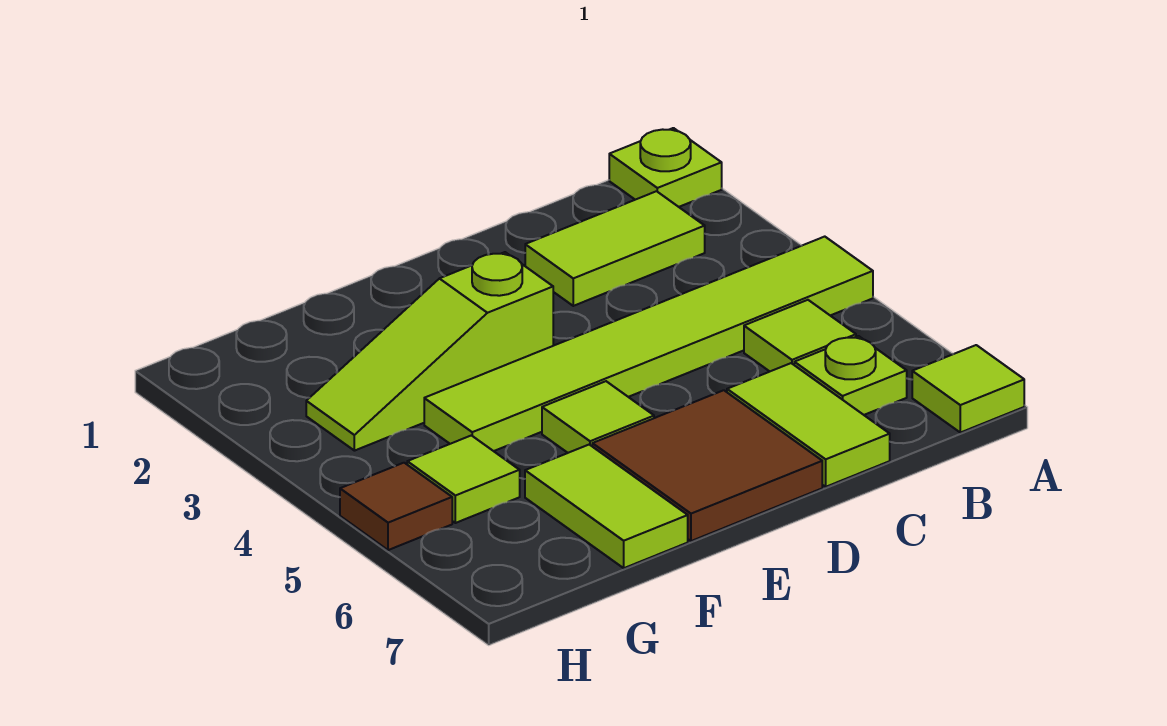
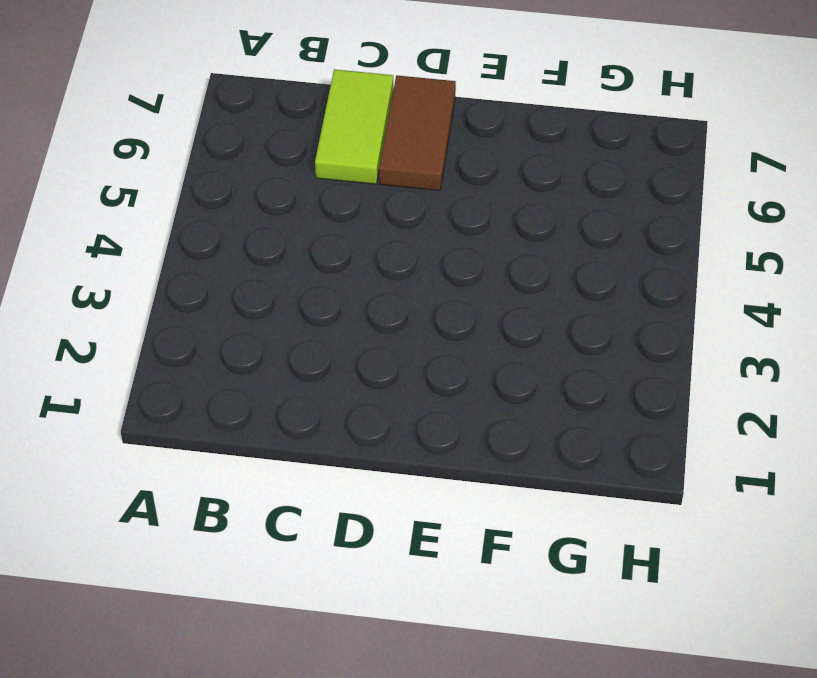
brown tile D6:D7 level 1 -> brown tile D6:E7 level 1
none -> lime plate A1 level 1
none -> lime tile A4:F4 level 1
none -> lime tile A7 level 1

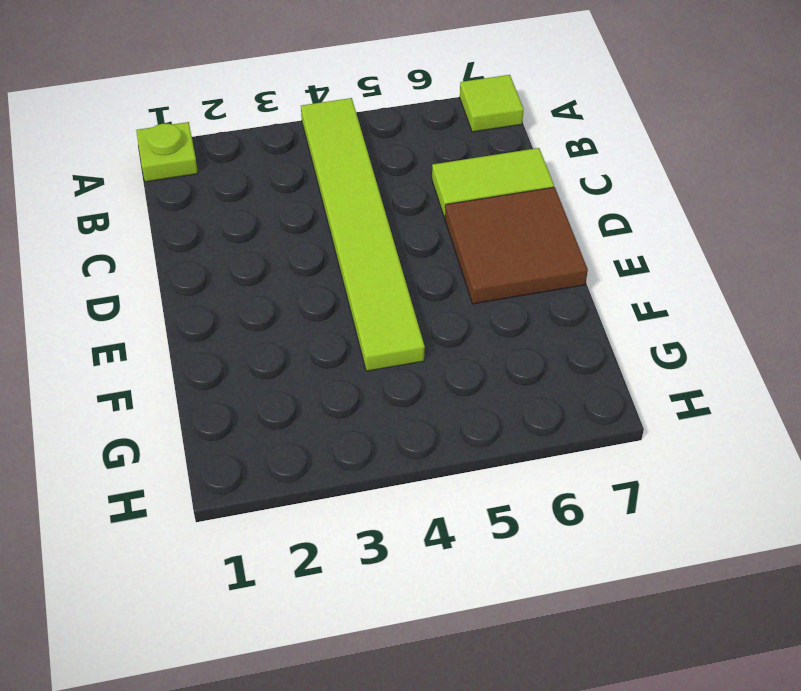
none -> lime tile B2:C2 level 1
none -> lime tile B5 level 1
none -> lime plate B6 level 1

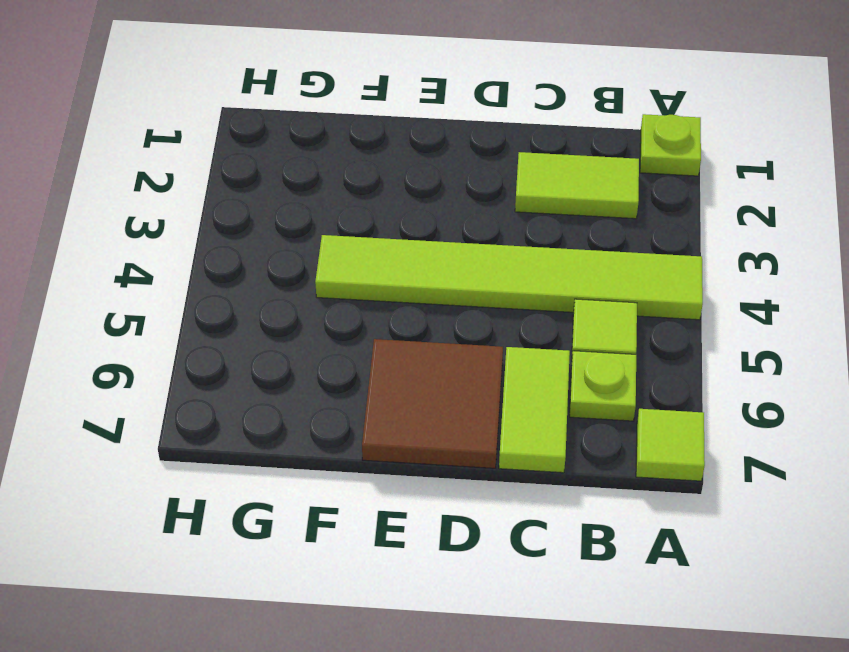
none -> lime slope E3:G3 level 1 top E
none -> lime tile E5 level 1
none -> lime tile F6:F7 level 1

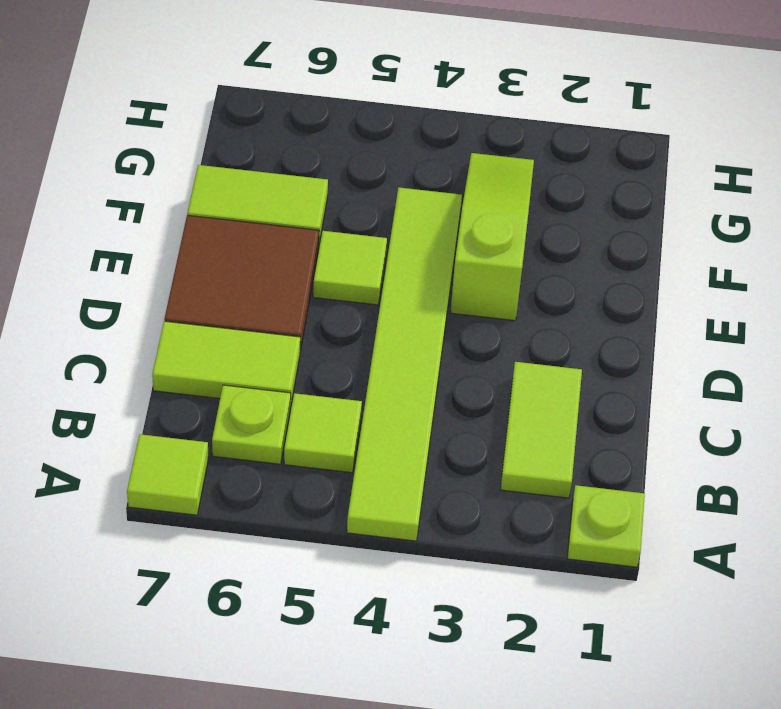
none -> lime tile G5 level 1
none -> brown tile H5 level 1

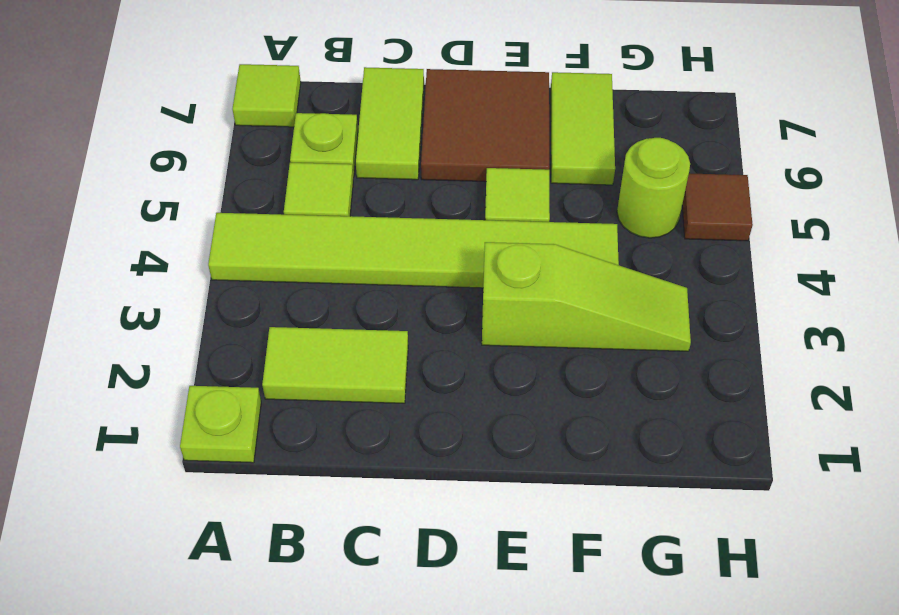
lime round brick G5 level 1 -> lime tile G5 level 1

